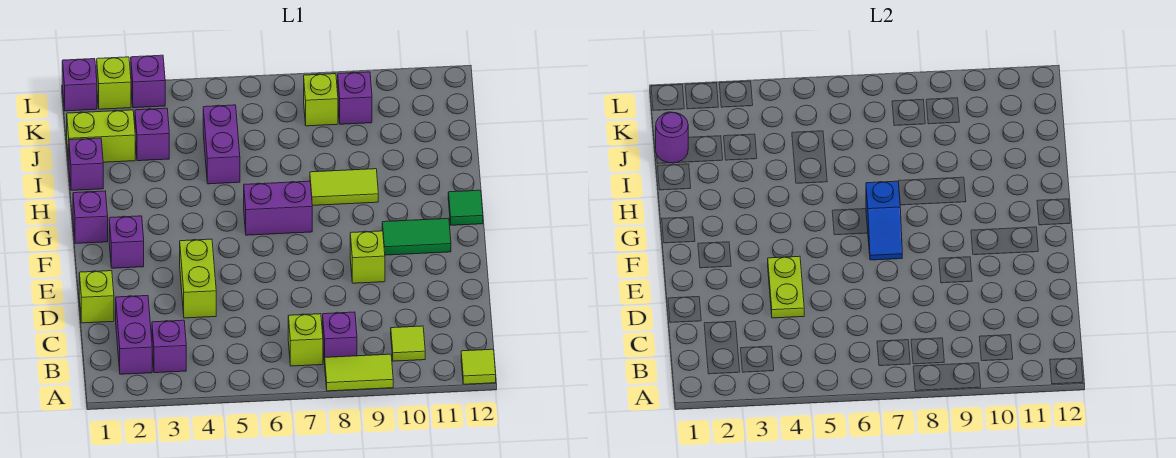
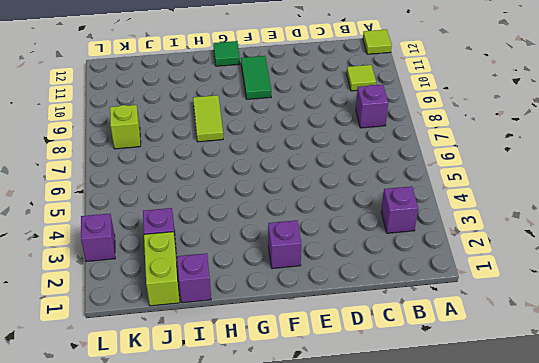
none -> lime tile A8:A9 level 1
none -> purple brick B2:C2 level 1
none -> lime brick B7 level 1

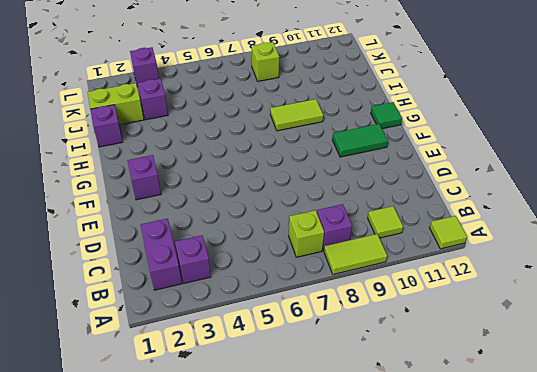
none -> lime brick D1 level 1
none -> lime brick D4:E4 level 1
none -> lime brick E9 level 1

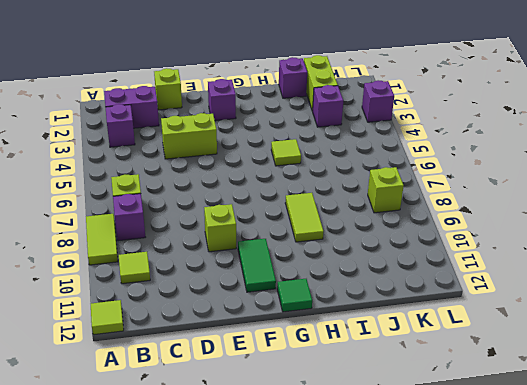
lime tile H5 level 1 -> none
none -> purple brick G1 level 1
none -> purple brick G6:G7 level 1
none -> purple brick I5:J5 level 1

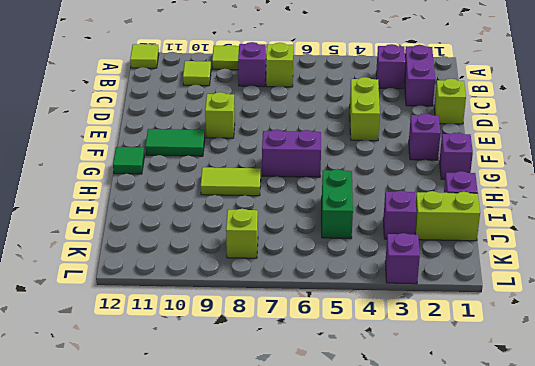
green brick I5:J5 level 1 -> purple brick I5:J5 level 1
none -> purple brick K9 level 1
none -> purple brick L1 level 1
none -> lime brick L2 level 1

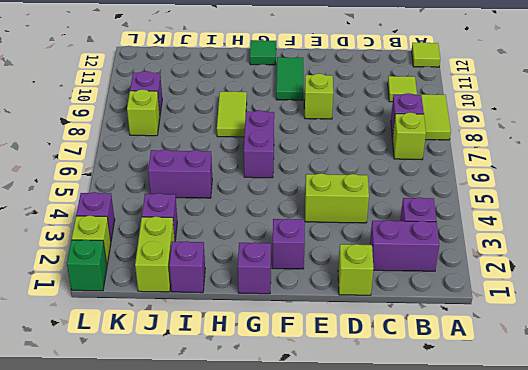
green brick L1 level 1 -> purple brick L1 level 1
none -> lime plate D4:E4 level 2
none -> blue slope F7:G7 level 2 top G
none -> purple round brick J1 level 2

